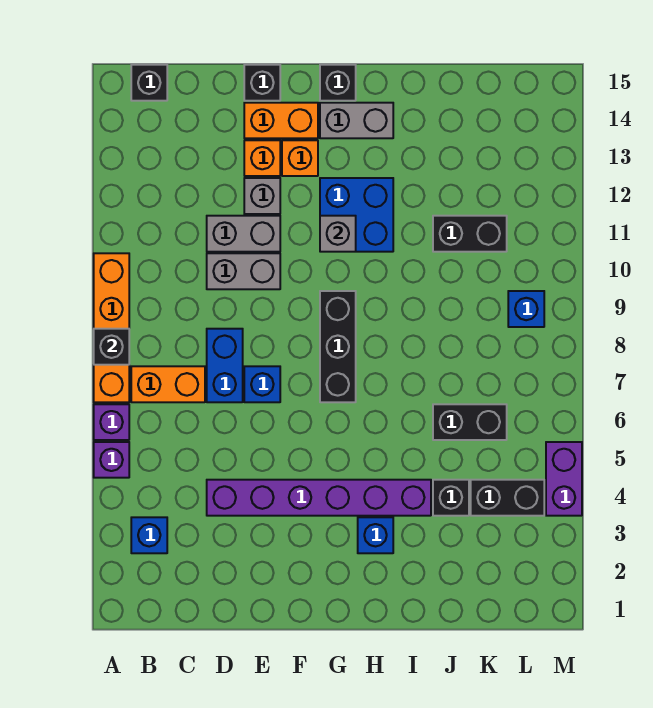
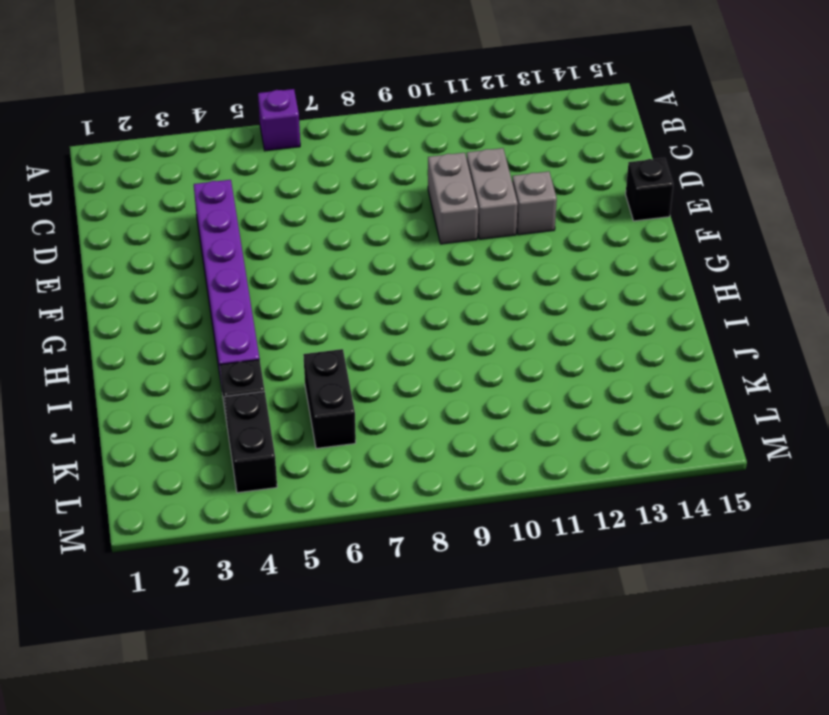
none -> purple brick A5 level 1
none -> orange brick A7:A10 level 1
none -> blue brick B3 level 1

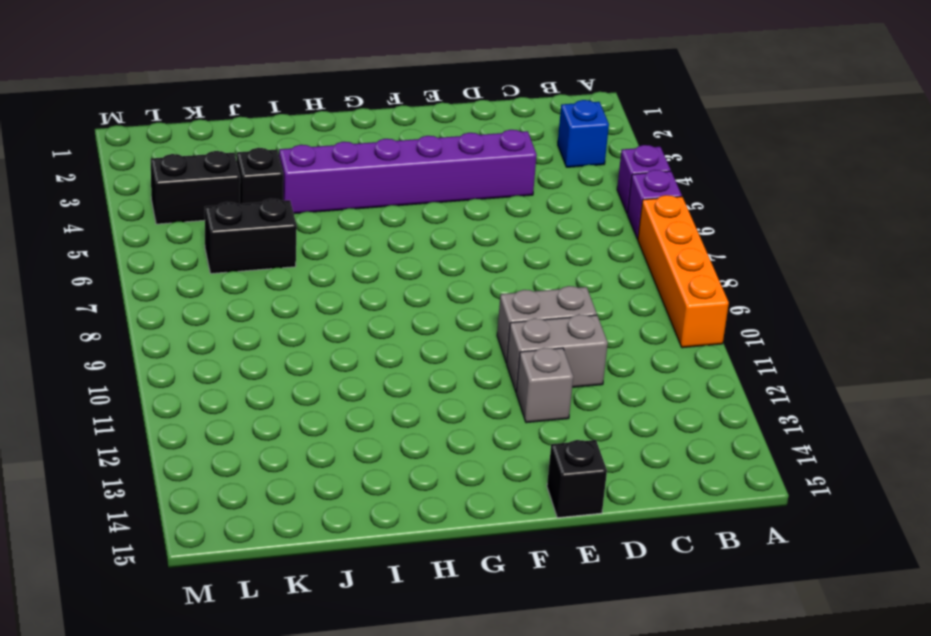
none -> orange brick B7:C7 level 1
none -> black brick B15 level 1
none -> blue brick D7:D8 level 1

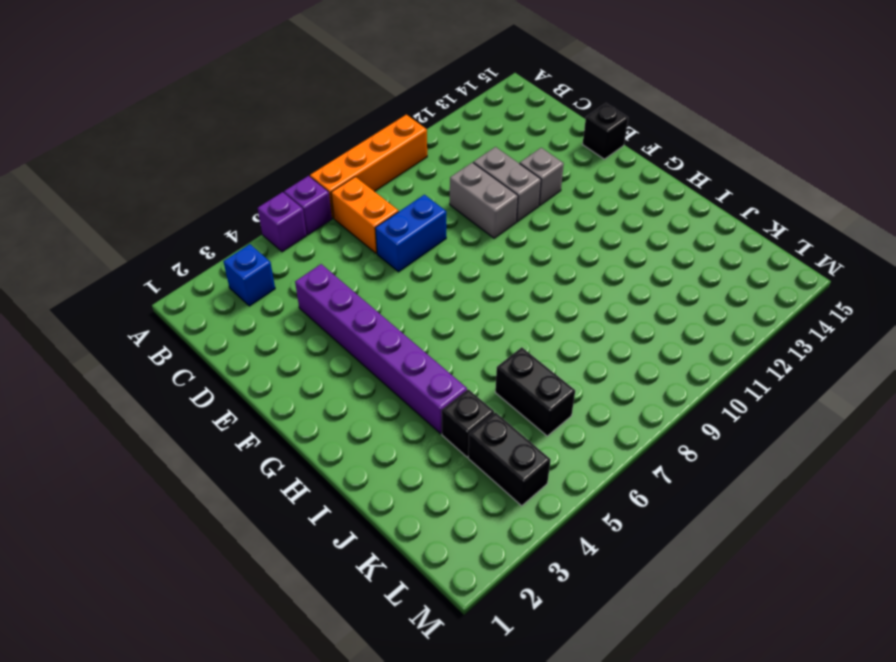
none -> black brick B15 level 1
none -> blue brick E7 level 1
none -> orange brick E13 level 1

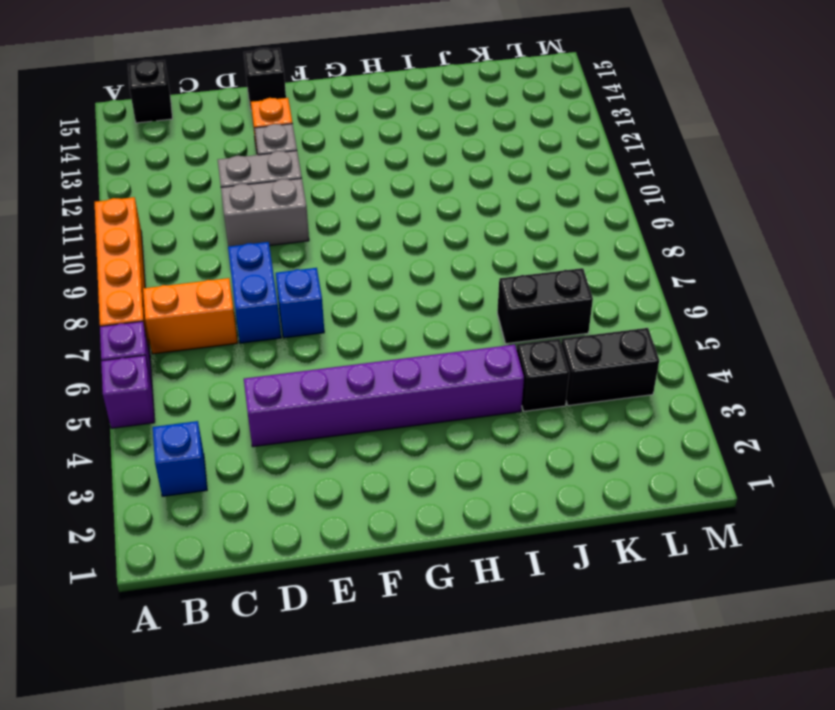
none -> orange brick E14:F14 level 1
none -> orange brick F13 level 1
none -> black brick G7:G9 level 1

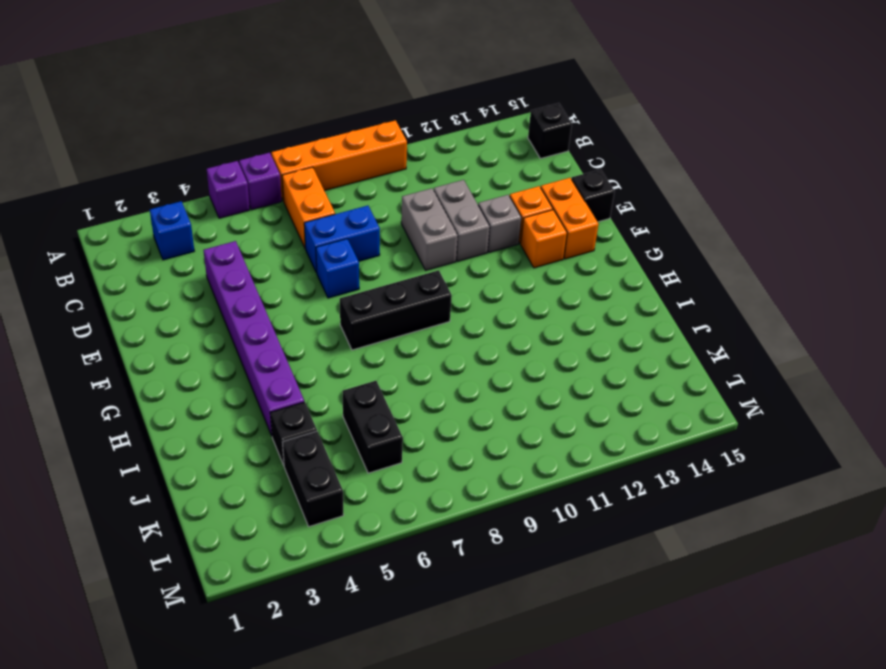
none -> blue brick G11:H12 level 1
none -> grey brick G14:H14 level 1
none -> black brick G15 level 1

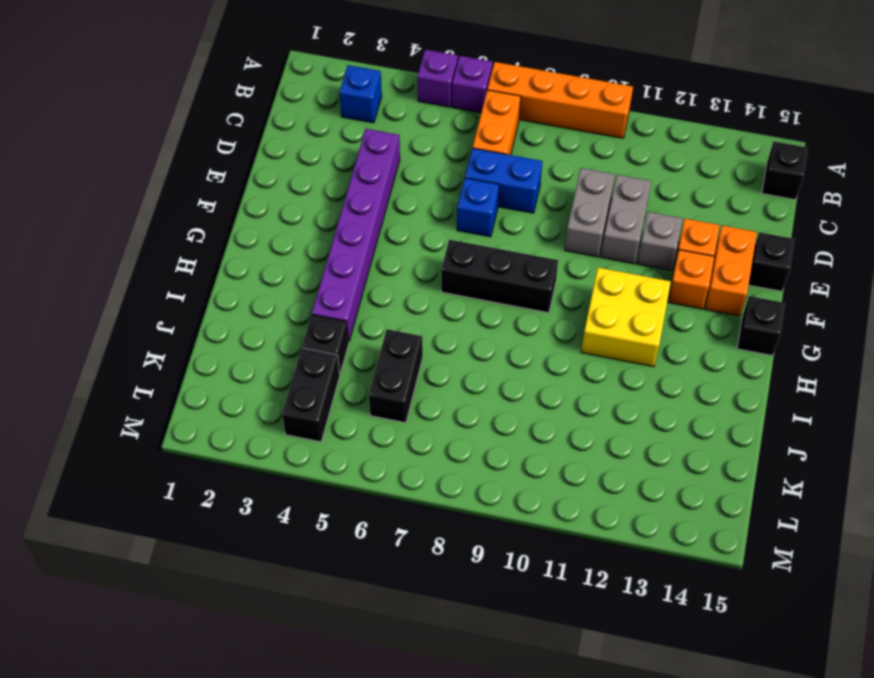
yellow brick G11:H12 level 1 -> blue brick G11:H12 level 1
none -> grey brick G14:H14 level 1
none -> blue brick H3 level 1
none -> black brick J11:K11 level 1

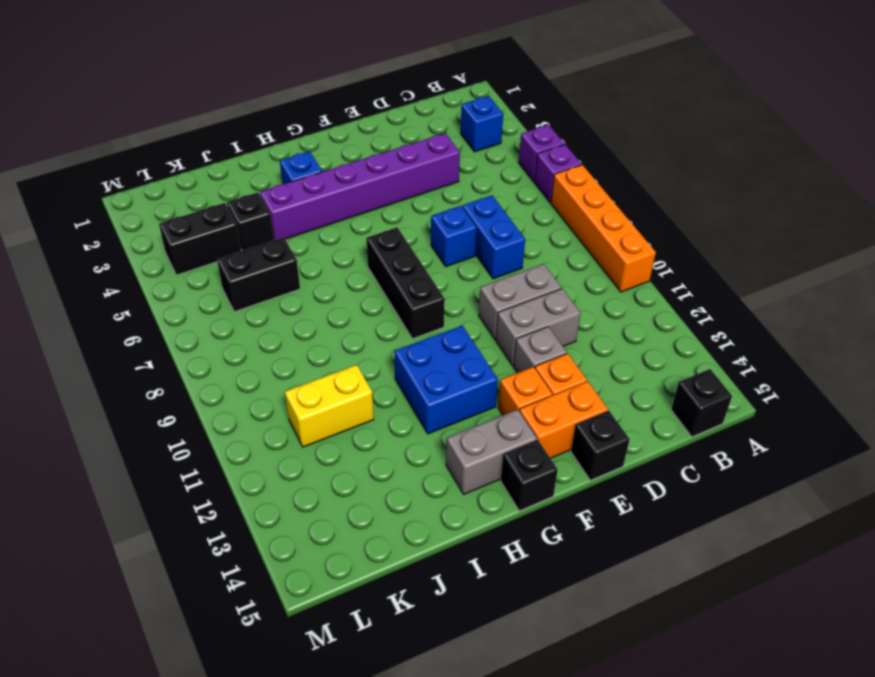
yellow brick J11:K11 level 1 -> black brick J11:K11 level 1
none -> orange brick B7:C7 level 1
none -> blue brick L9 level 1
none -> purple brick M4:M5 level 1

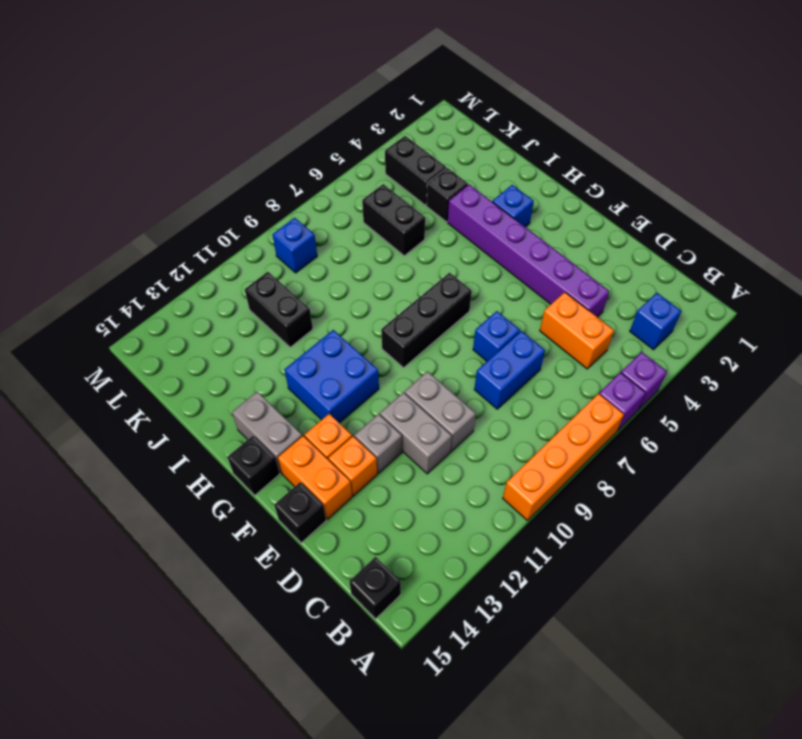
orange brick C5:D5 level 1 -> orange brick B7:C7 level 1
none -> purple brick M4:M5 level 1
none -> black brick A8 level 2
none -> grey brick G11 level 2

